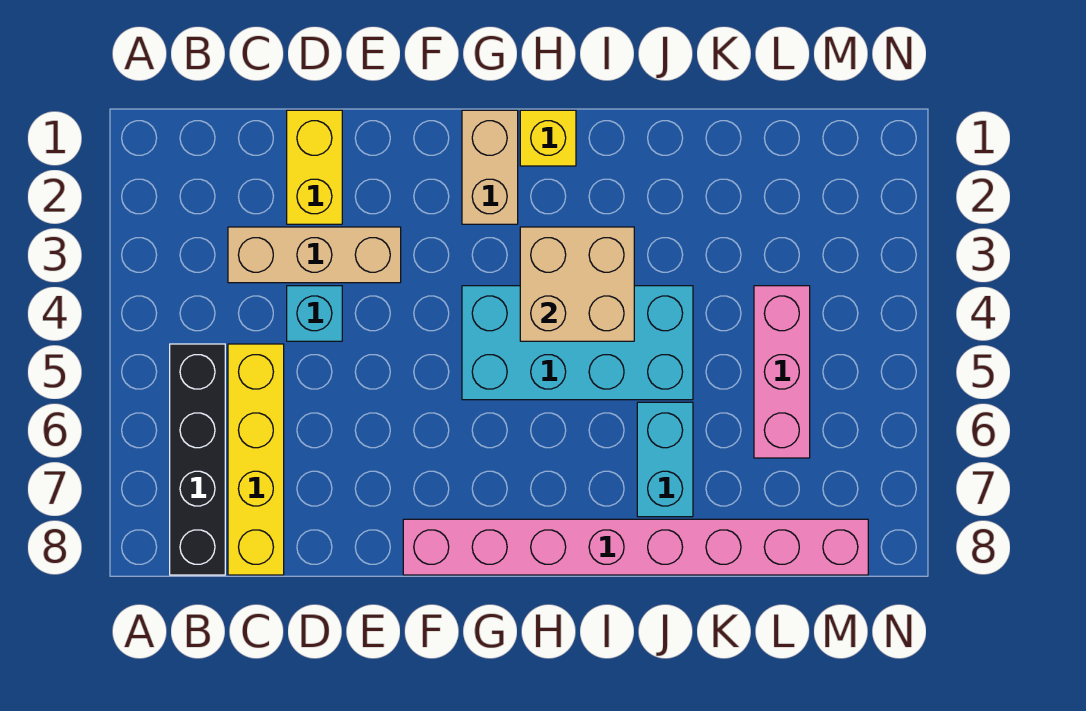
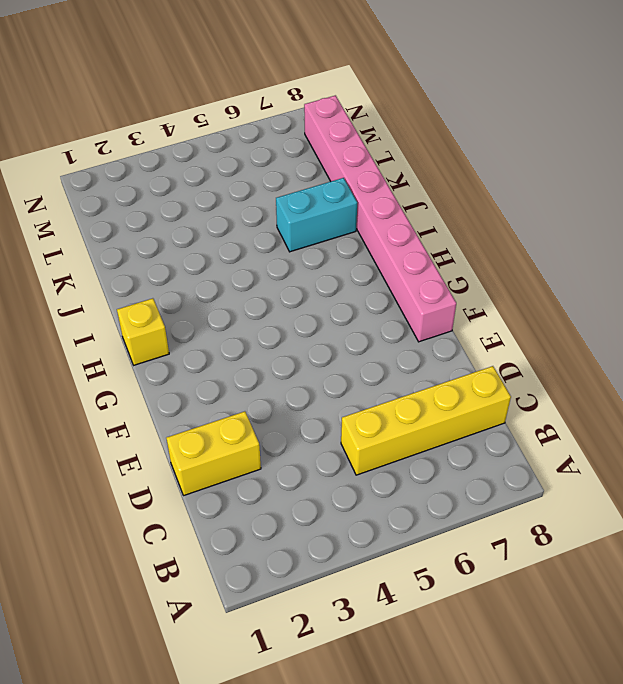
none -> black brick B5:B8 level 1
none -> tan brick C3:E3 level 1
none -> cyan brick D4 level 1

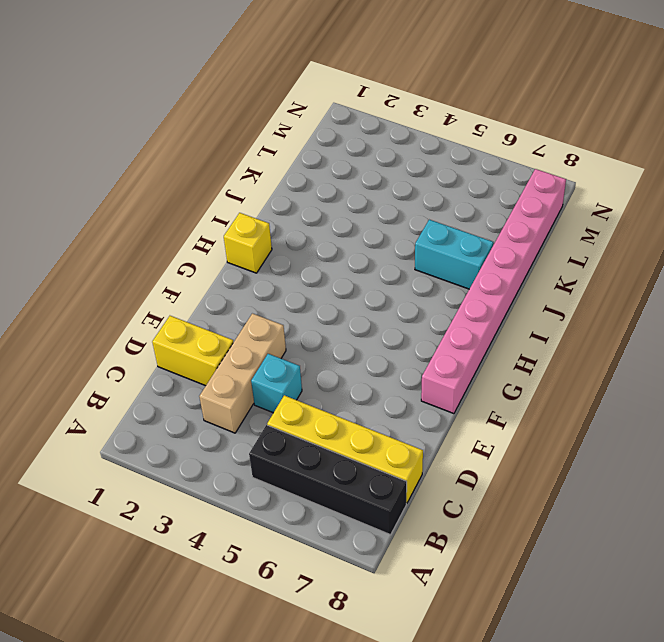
none -> tan brick G1:G2 level 1
none -> cyan brick G4:J5 level 1
none -> pink brick L4:L6 level 1

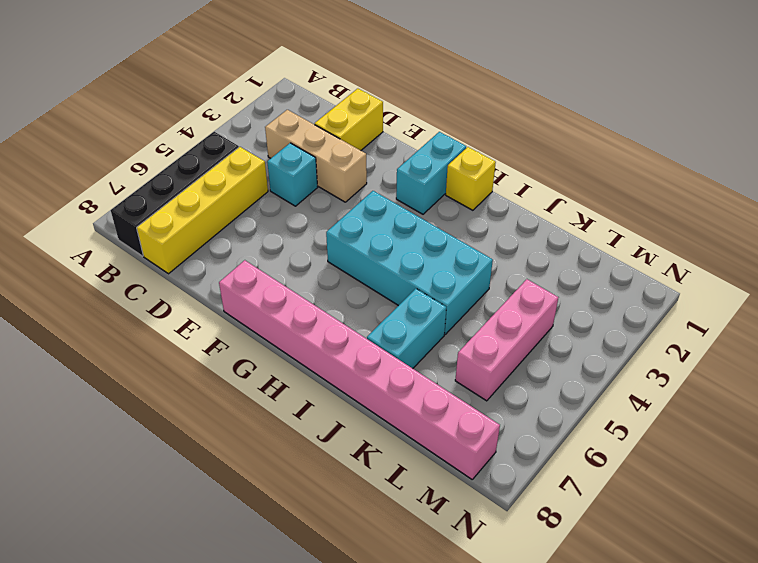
cyan brick G1:G2 level 1 -> tan brick G1:G2 level 1
none -> tan brick H3:I4 level 2

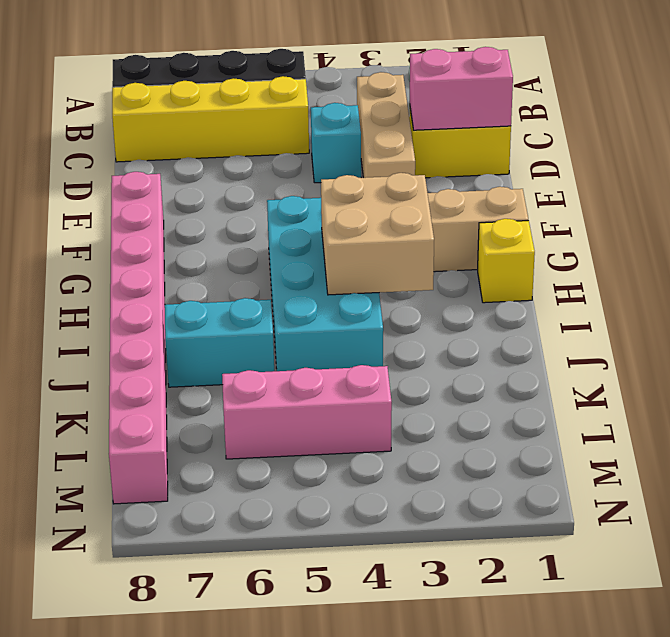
pink brick D1:D2 level 2 -> none

